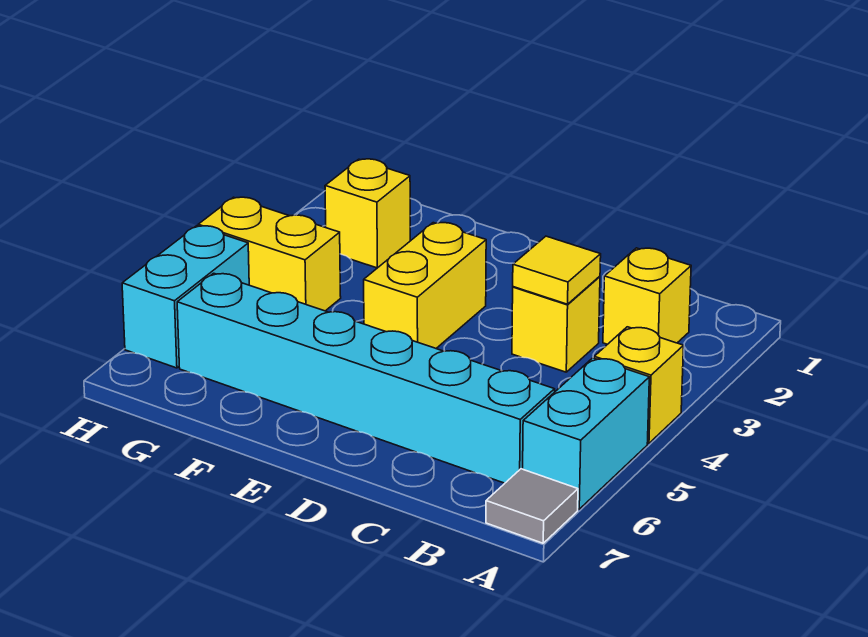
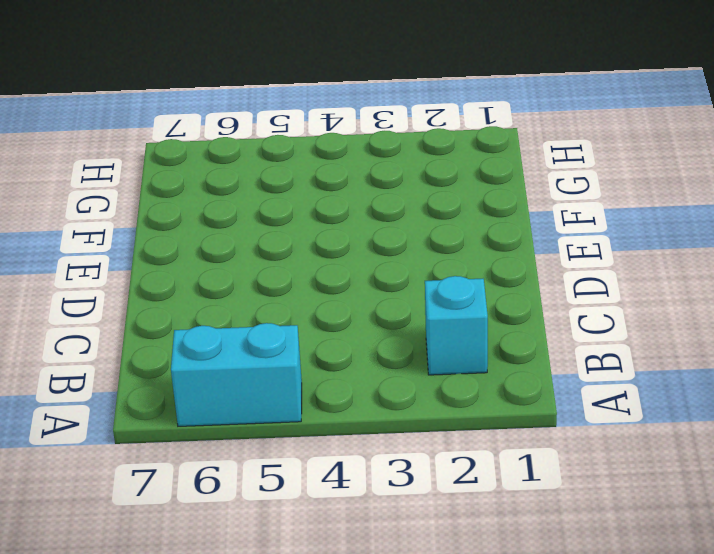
cyan brick B2 level 1 -> yellow brick B2 level 1
none -> yellow brick A4 level 1
none -> grey tile A7 level 1

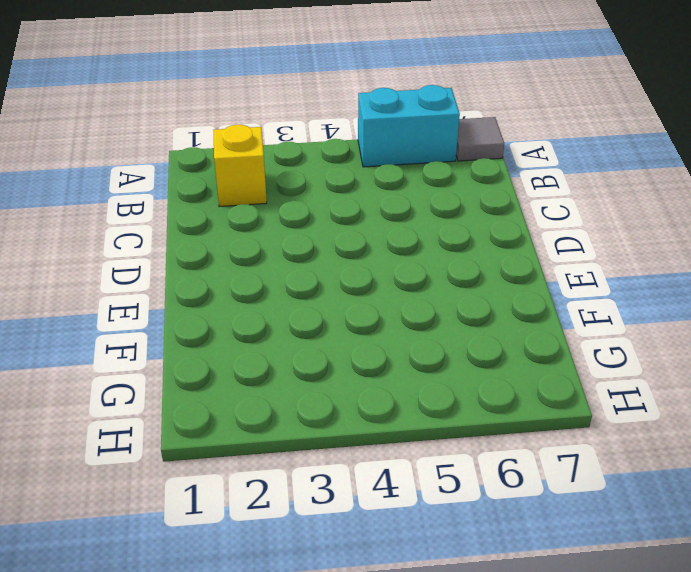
none -> yellow brick A4 level 1
none -> cyan brick B6:G6 level 1

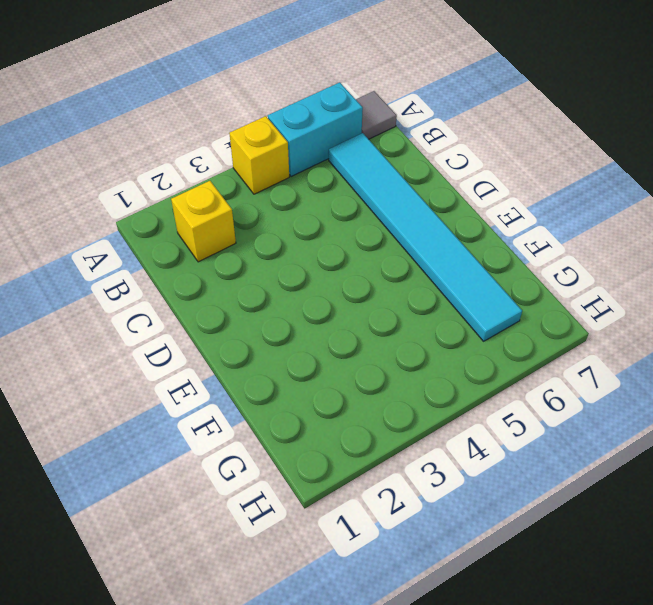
cyan tile B6:G6 level 1 -> cyan brick B6:G6 level 1
none -> yellow brick C3 level 1
none -> yellow brick E3:E4 level 1

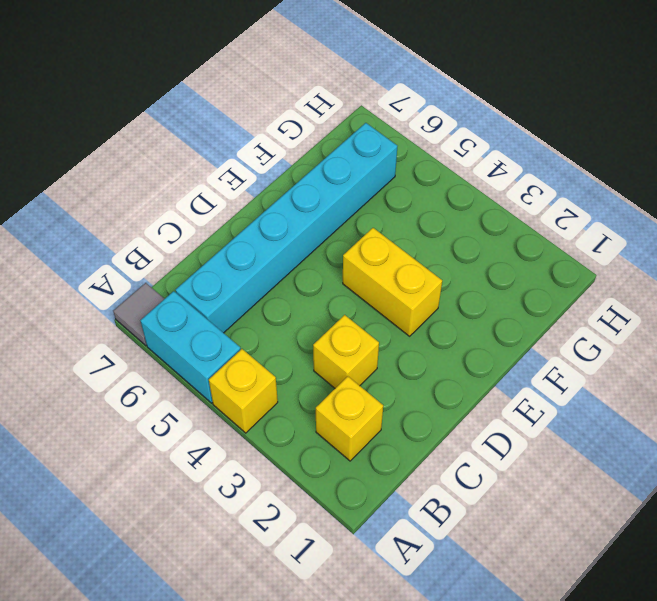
none -> yellow brick G2 level 1
none -> yellow brick G4:H4 level 1

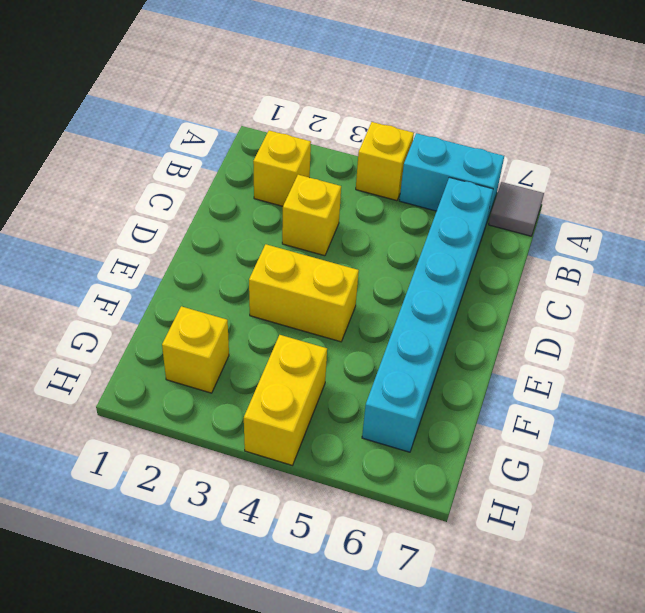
none -> cyan brick H5:H6 level 1
none -> yellow tile C3 level 2

